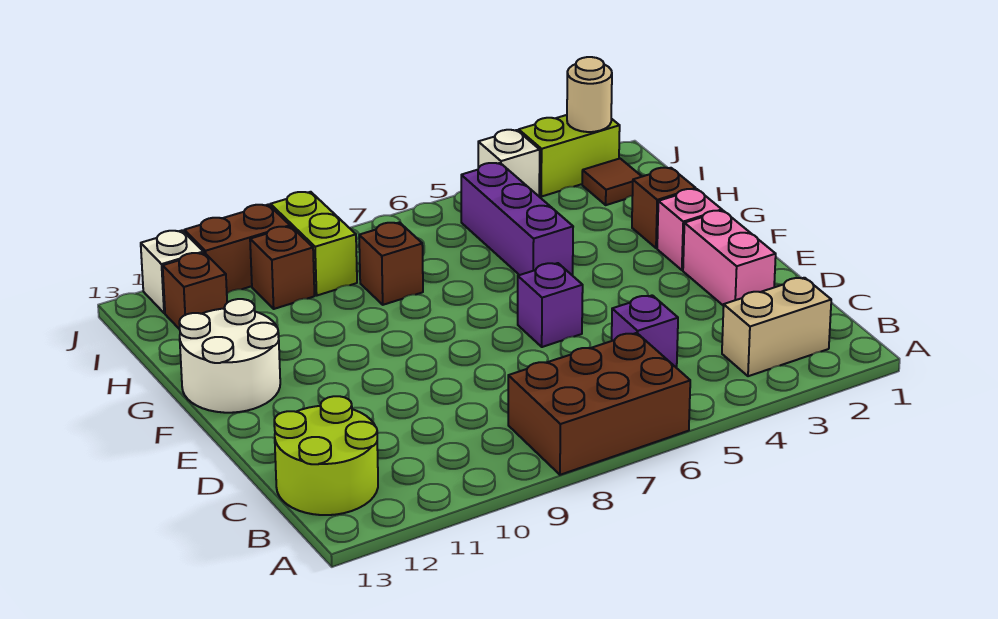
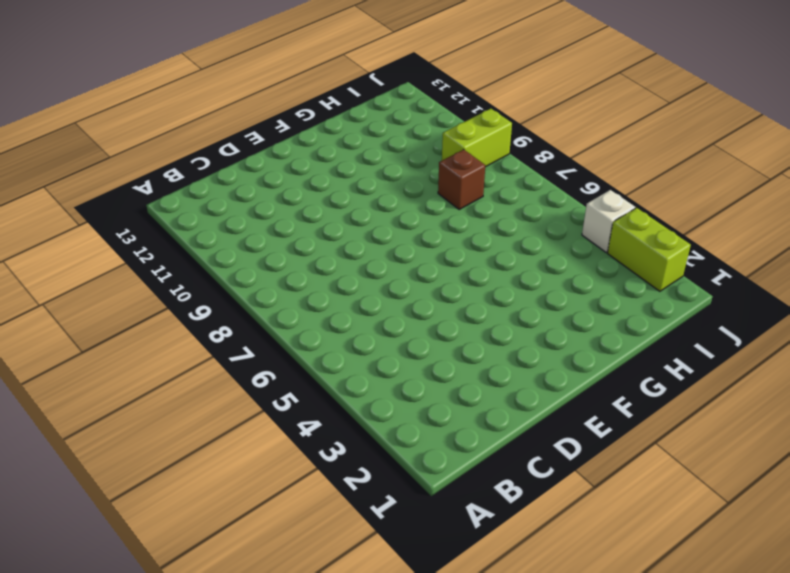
none -> brown brick A6:B8 level 1
none -> tan brick B2:B3 level 1
none -> lime round brick B12:C13 level 1

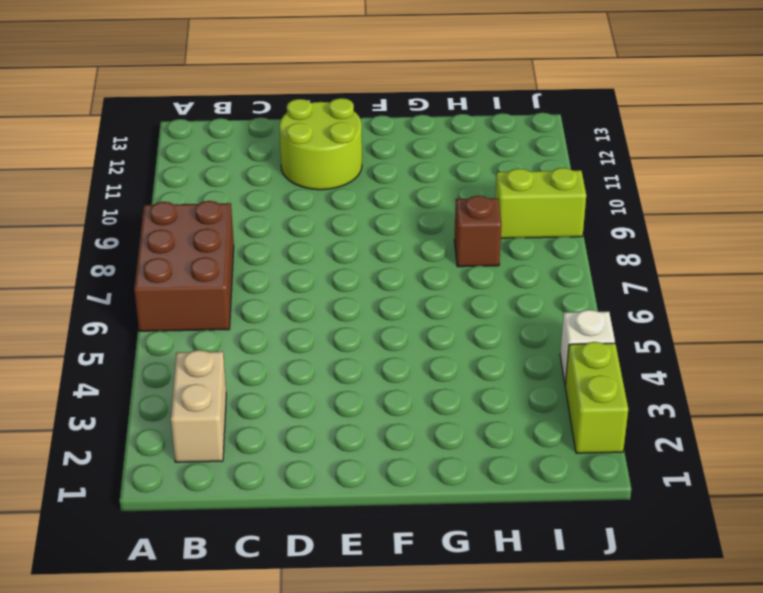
lime round brick D11:E12 level 1 -> lime round brick B12:C13 level 1
none -> purple brick C5 level 1
none -> pink brick D2:E2 level 1
none -> purple brick E6 level 1

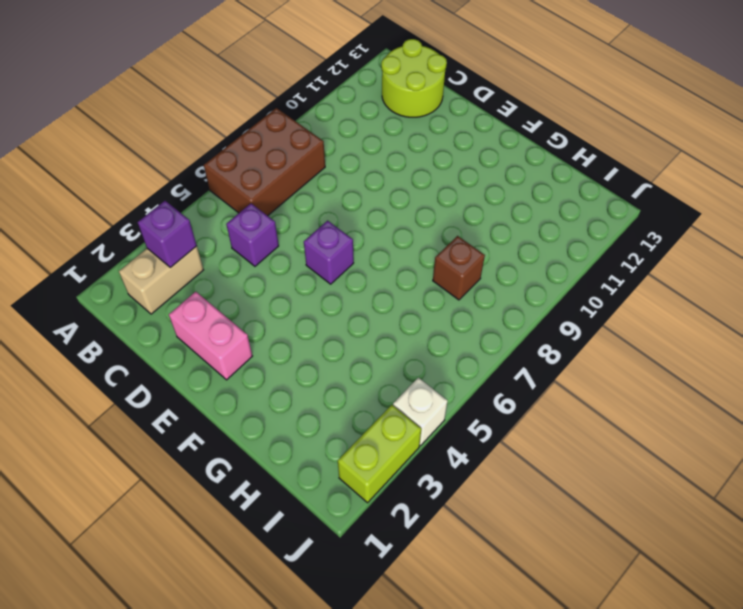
purple brick B3 level 2 -> none
none -> pink brick F2 level 1
none -> white round brick F12:G13 level 1
none -> brown brick G2 level 1

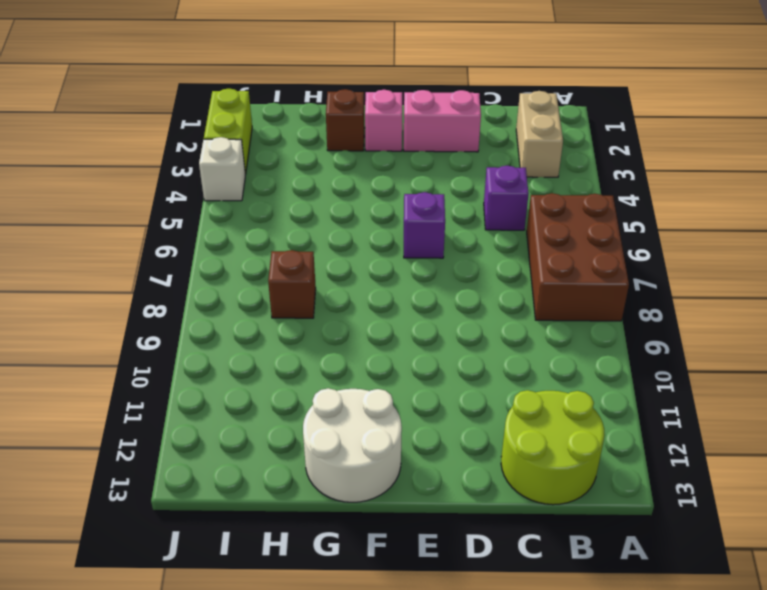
none -> purple brick G5:I5 level 1
none -> brown tile I2 level 1
none -> lime brick I9:J9 level 1

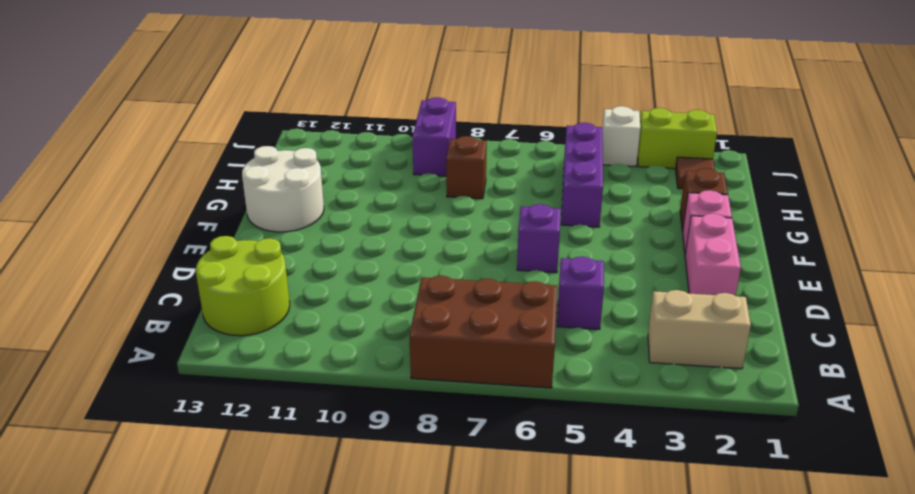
purple brick I9:J9 level 1 -> lime brick I9:J9 level 1
none -> brown brick I10 level 1
none -> brown brick I12 level 1
none -> brown brick J10:J11 level 1

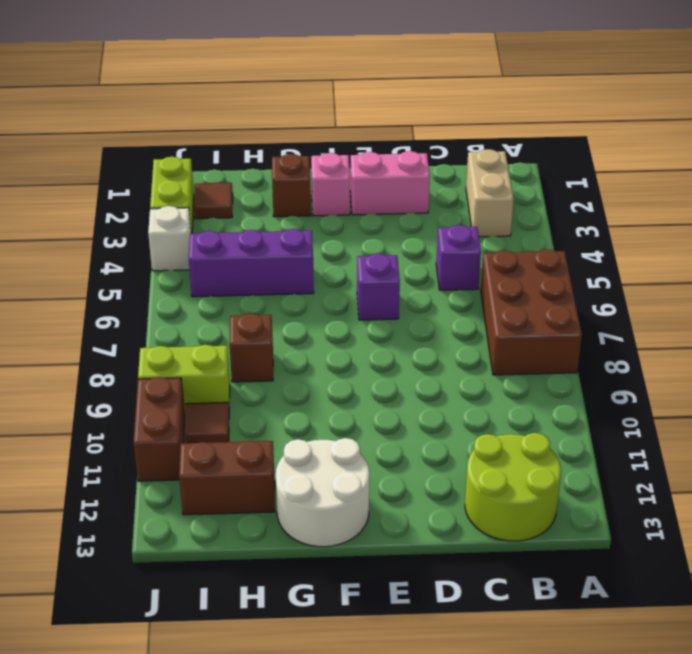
brown brick H12:I12 level 1 -> brown brick I12 level 1
brown tile I10 level 1 -> brown brick I10 level 1
none -> white brick J12 level 1
none -> tan round brick J2 level 2

